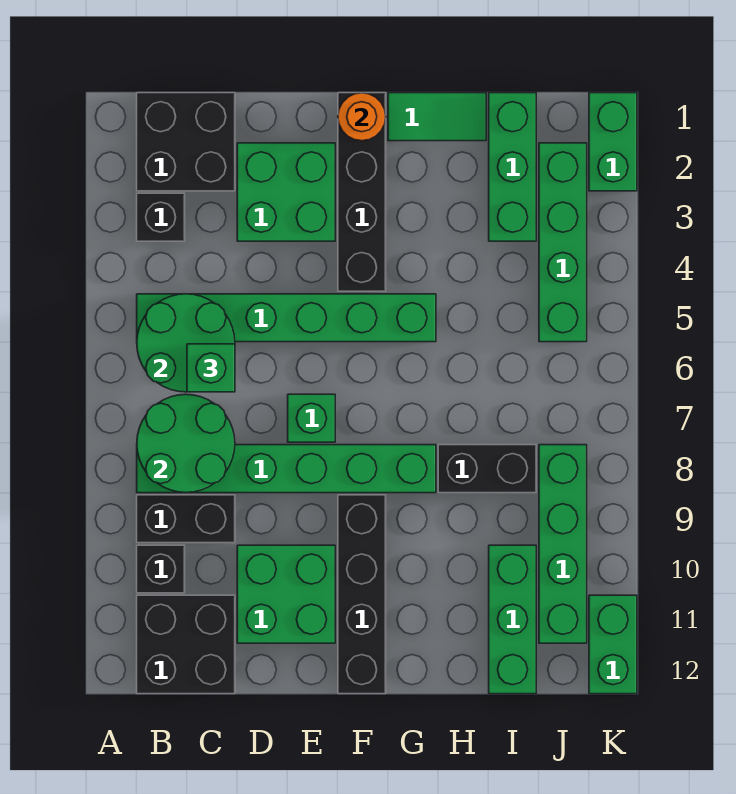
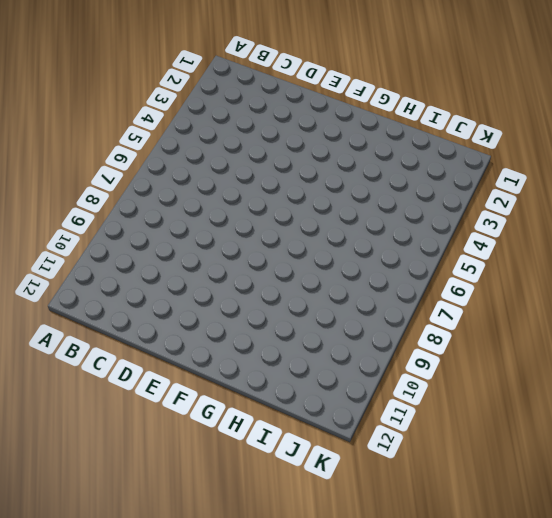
none -> black brick B1:C2 level 1
none -> black brick B3 level 1
none -> green brick B5:G5 level 1

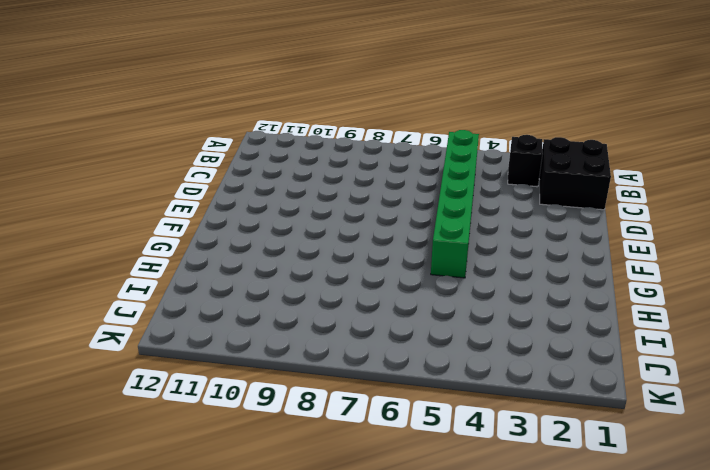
none -> green brick B8:G8 level 1
none -> black brick B9:C9 level 1
none -> black brick B10 level 1

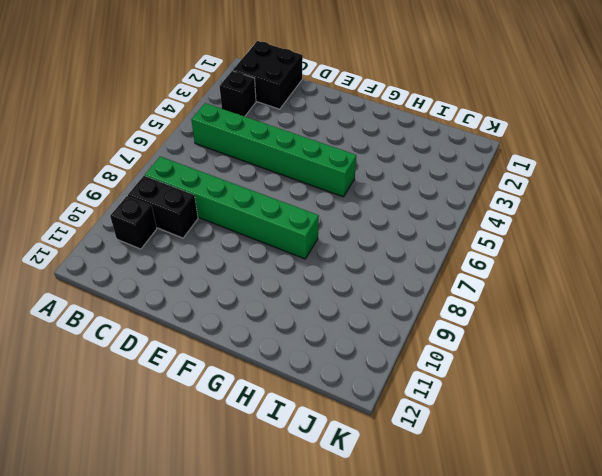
none -> black brick B11:C12 level 1
none -> green brick D2:E3 level 1
none -> green brick D10:E11 level 1

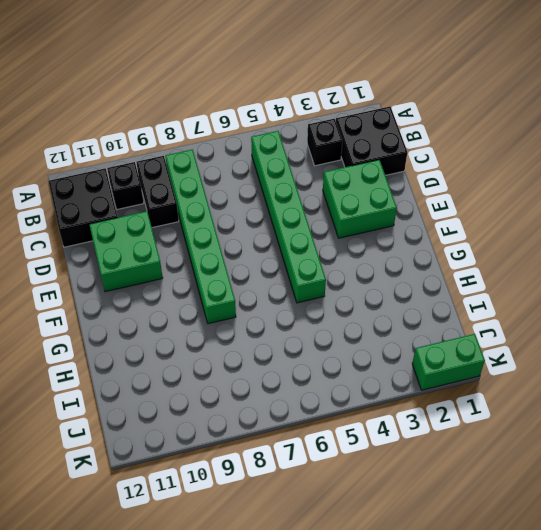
none -> green brick E7 level 1
none -> black brick F1:F4 level 1
none -> black brick F9:F12 level 1

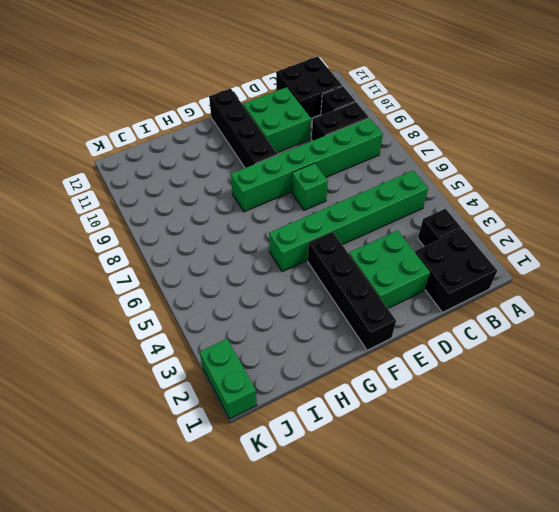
none -> green tile G1:H1 level 1
none -> black brick H8:I8 level 1
none -> green brick I1:I3 level 1

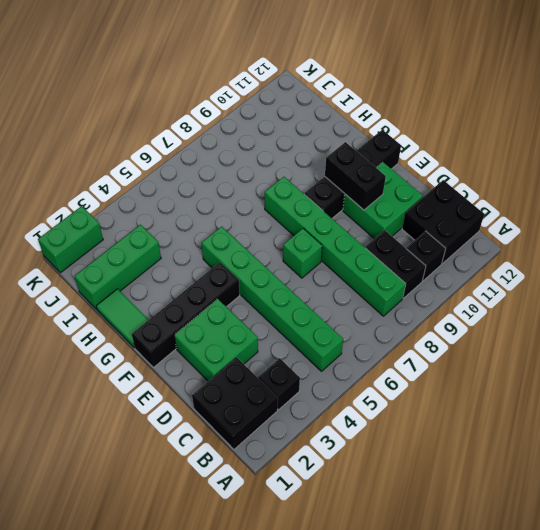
black brick E10:F10 level 2 -> black brick H8:I8 level 1
none -> green brick I10:I12 level 1
none -> green brick J2:J5 level 1
none -> green brick J8:J11 level 1

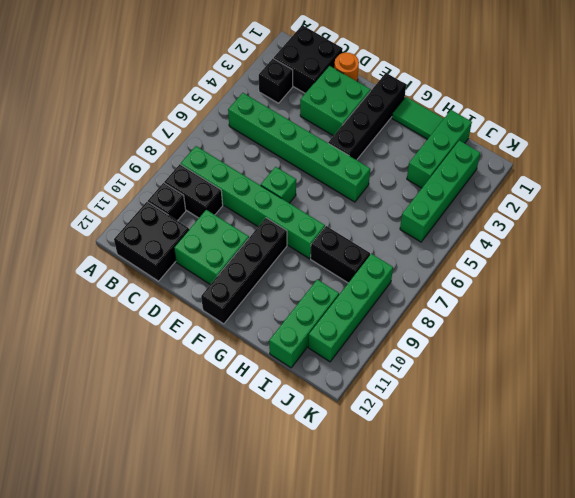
orange round brick D1 level 1 -> orange round brick F1 level 2
none -> green brick K1:K2 level 1
none -> green brick K11:K12 level 1
none -> green round brick B5:C6 level 2

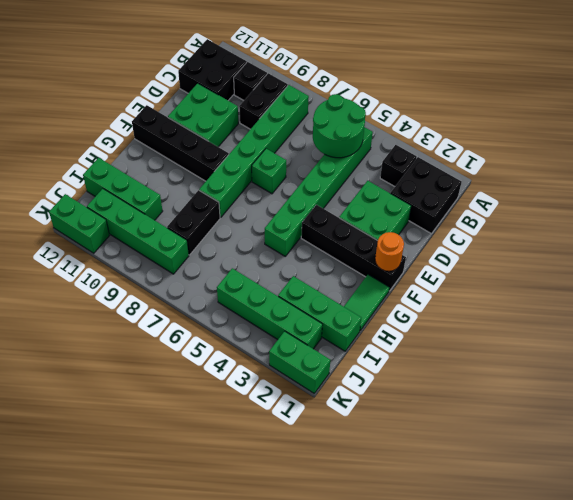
none -> green round brick B7:C8 level 2
none -> green brick C6 level 3

